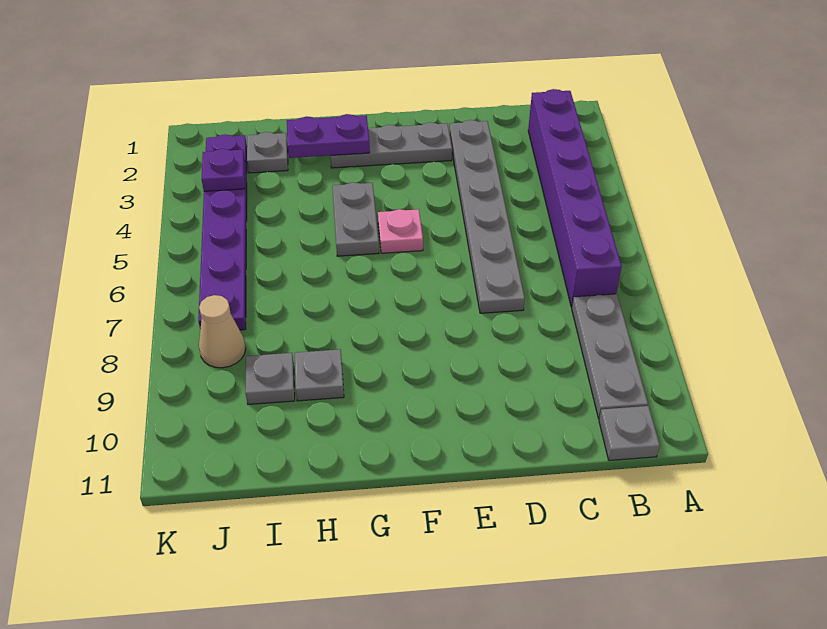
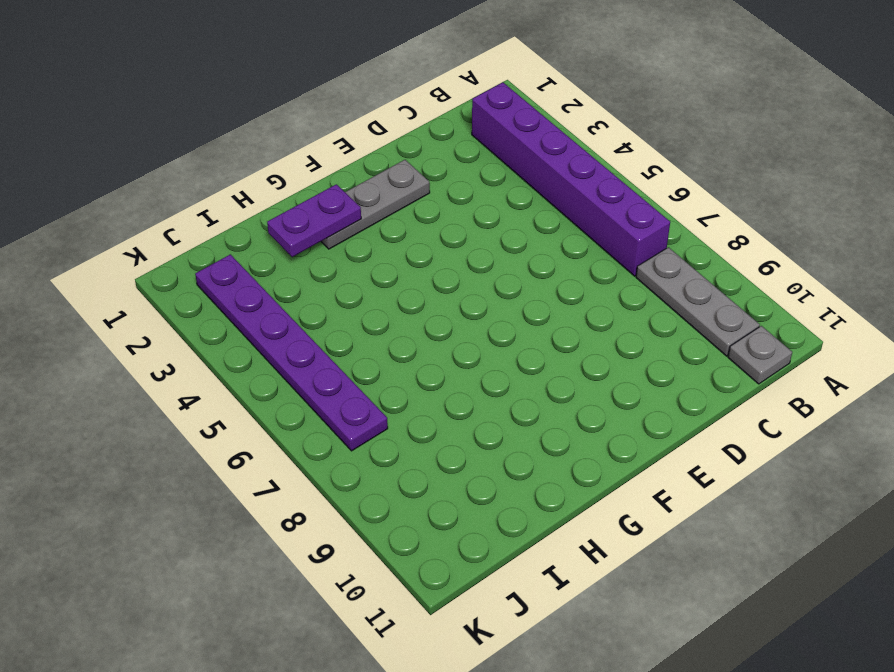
none -> grey plate D2:D7 level 1
none -> pink plate F5 level 1
none -> grey plate G4:G5 level 1

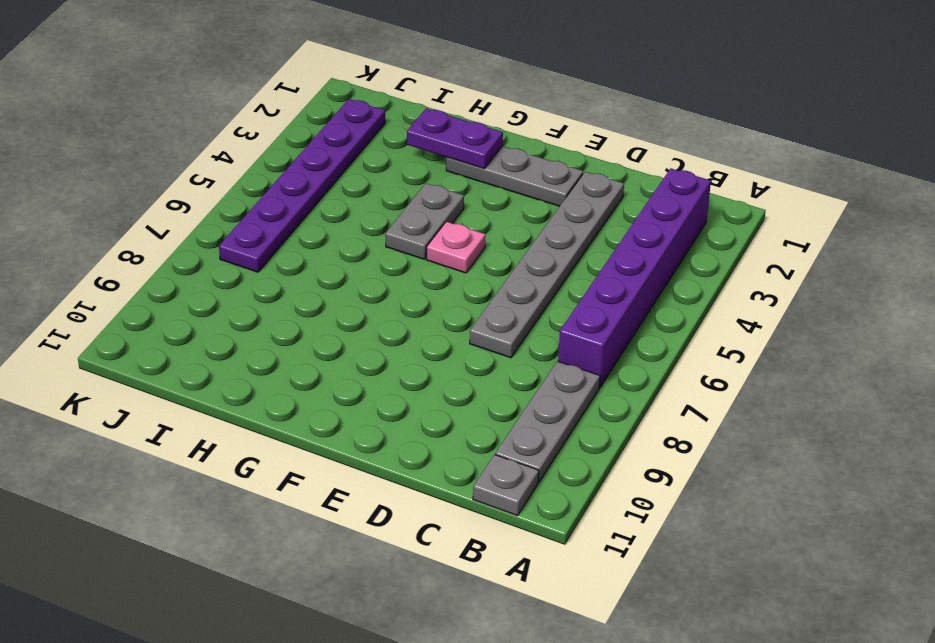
none -> grey plate H9 level 1
none -> grey plate I2 level 1
none -> grey plate I9 level 1

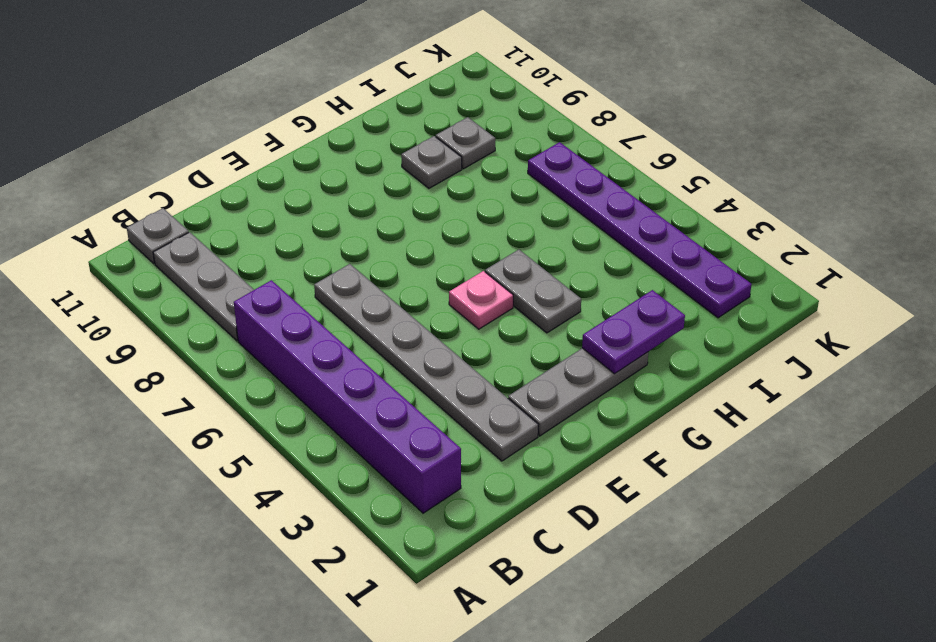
none -> grey plate I2 level 1
none -> tan cone J8 level 1
none -> purple plate J3 level 2

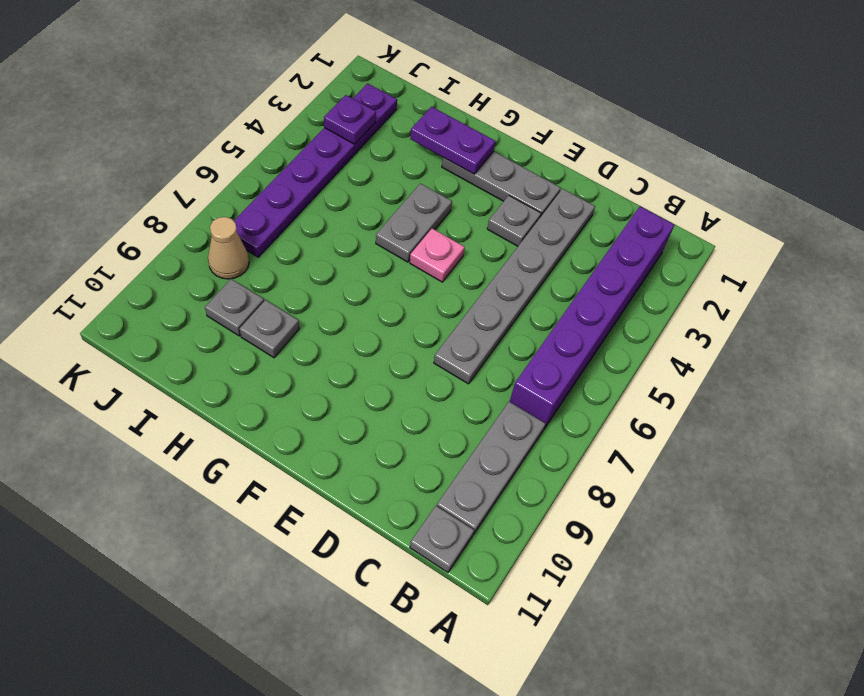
grey plate E3 level 1 -> grey plate I2 level 1

